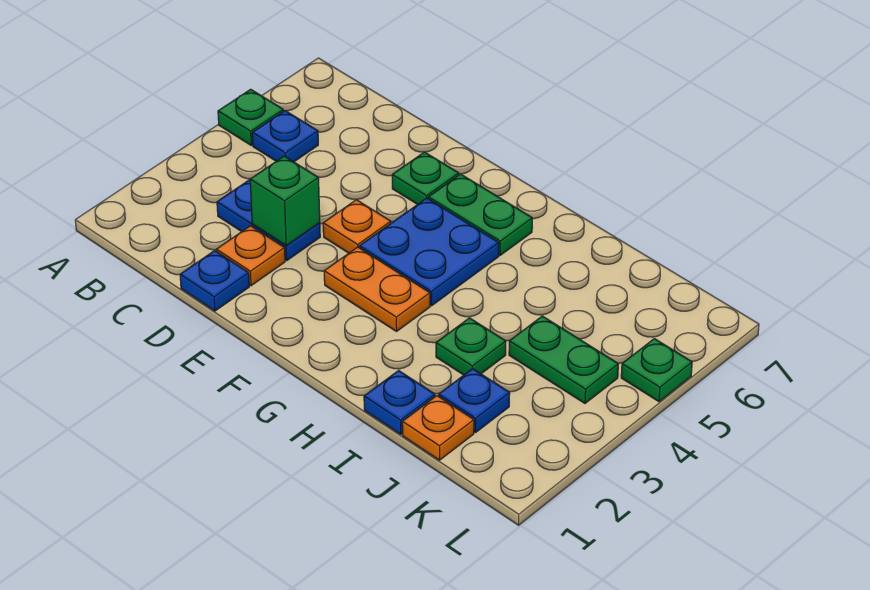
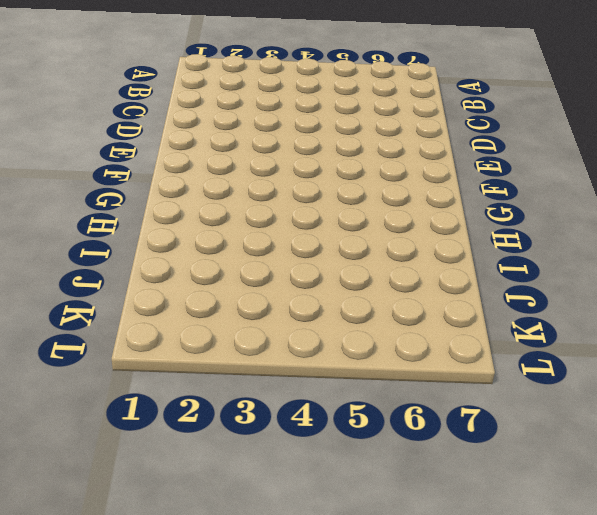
none -> green plate A5 level 1
none -> blue plate B5 level 1
none -> blue plate C3:D3 level 1

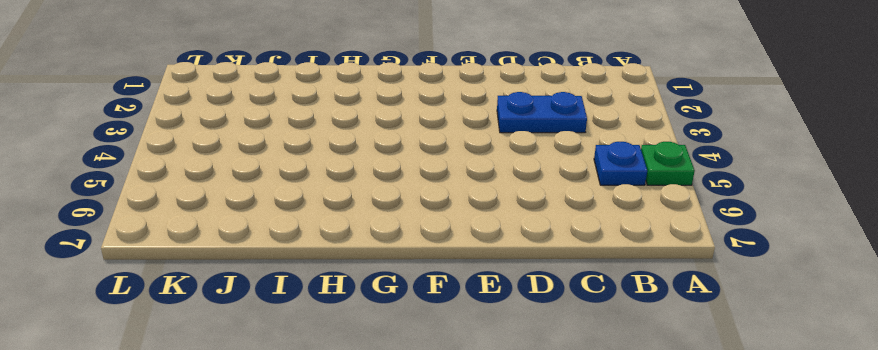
none -> blue plate D1 level 1
none -> orange plate D2 level 1
none -> orange plate E4 level 1

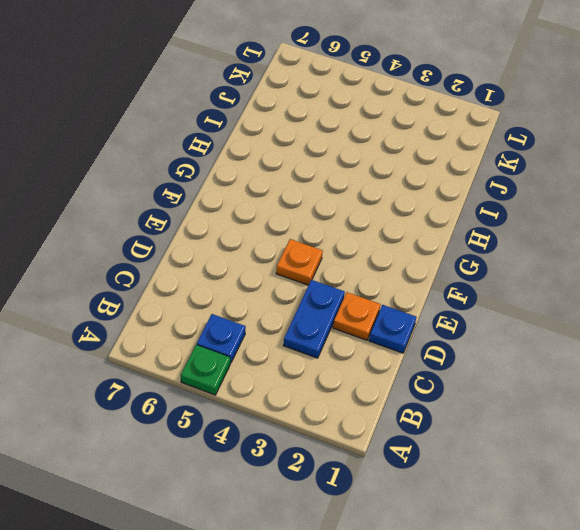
none -> green plate E6 level 1
none -> orange plate F3:G3 level 1
none -> blue plate F4:G5 level 1

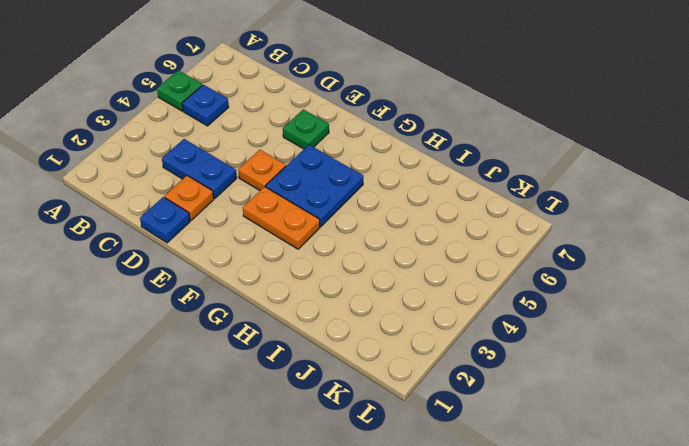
none -> green plate F6:G6 level 1
none -> blue plate I1 level 1
none -> green plate I3 level 1

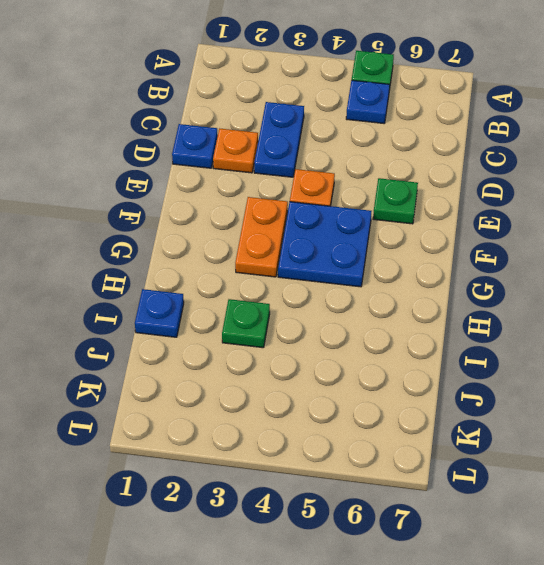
none -> green plate F6:G6 level 1
none -> orange plate J1 level 1
none -> blue plate J2 level 1

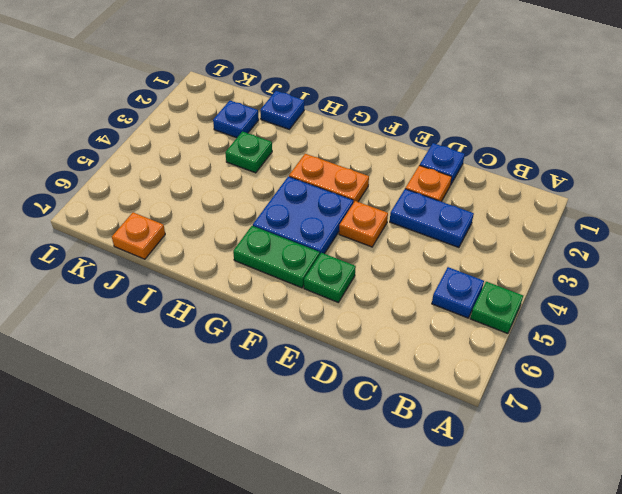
orange plate J7 level 1 -> orange plate J1 level 1
none -> green plate J4:K4 level 1
none -> green plate L5 level 1
none -> green brick D3 level 2

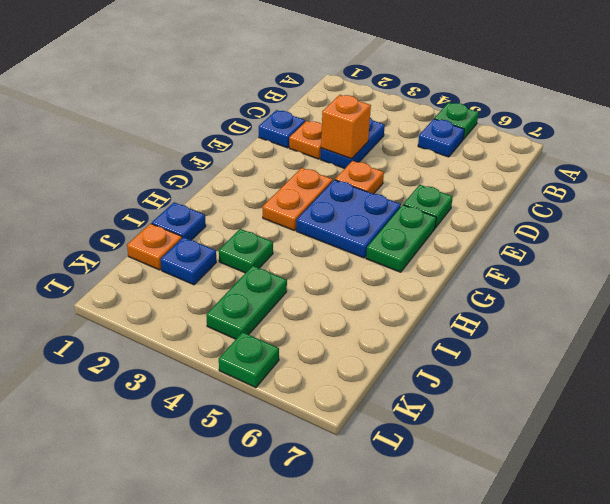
orange brick D3 level 2 -> green brick D3 level 2

